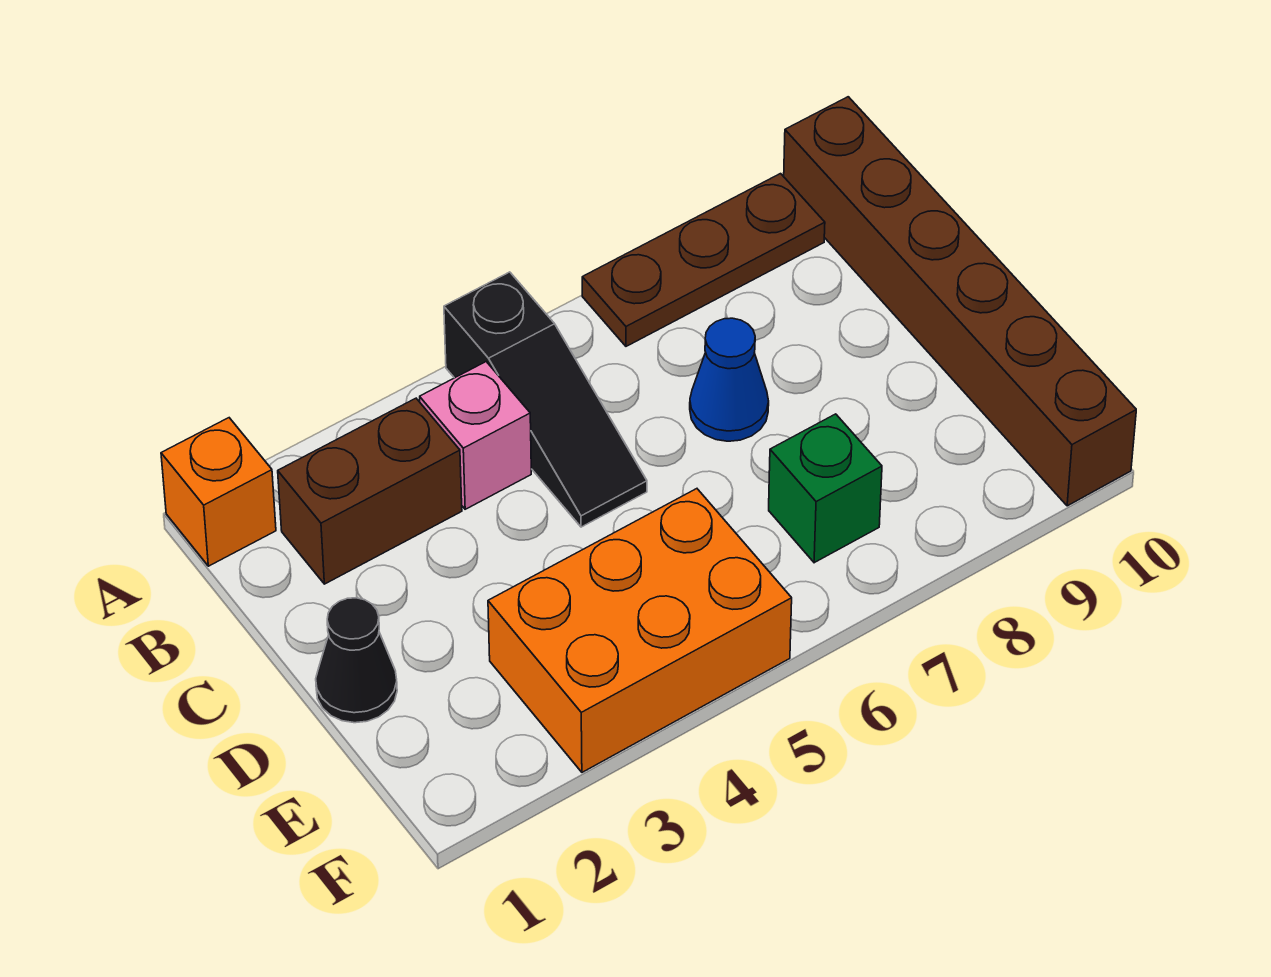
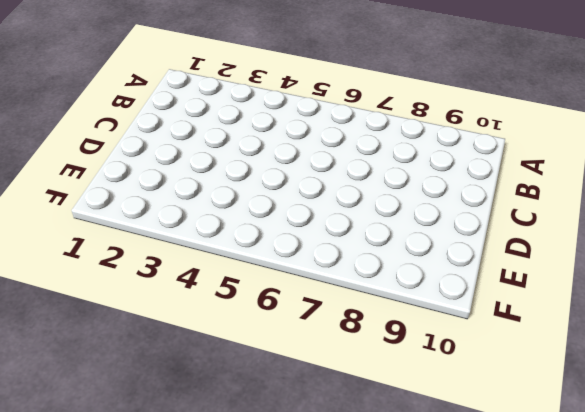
none -> orange brick A1 level 1
none -> black slope A5:C5 level 1 top A

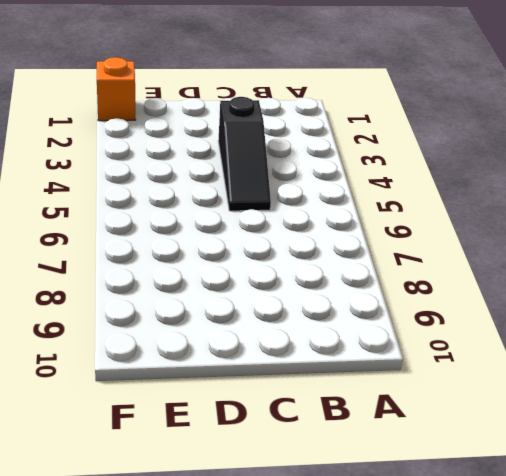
black slope C3:C5 level 1 top 3 -> black slope A5:C5 level 1 top A
orange brick F1 level 1 -> orange brick A1 level 1
none -> brown plate A7:A9 level 1
none -> brown brick A10:F10 level 1

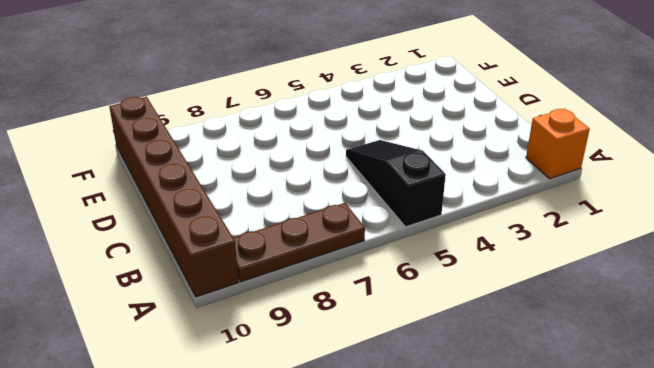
none -> brown brick B2:B3 level 1
none -> pink brick B4 level 1

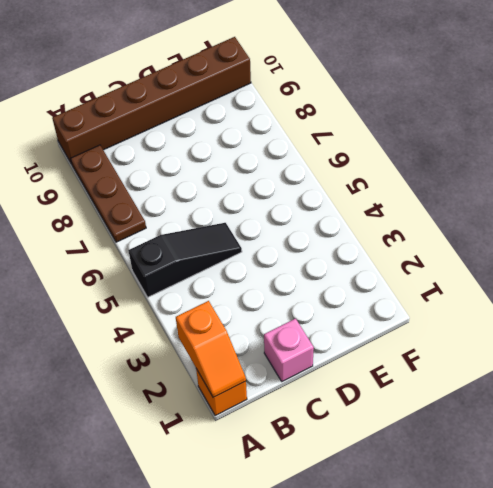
orange slope A1:A2 level 2 top 2 -> none
pink brick C1 level 1 -> pink brick B4 level 1
none -> brown brick B2:B3 level 1
none -> blue cone C7 level 1

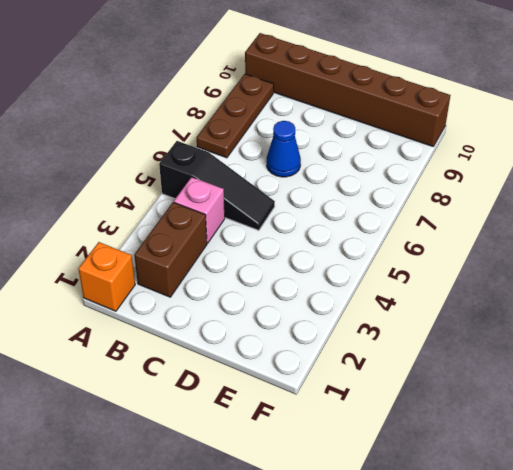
none -> black cone D1 level 1
none -> orange brick E3:F5 level 1

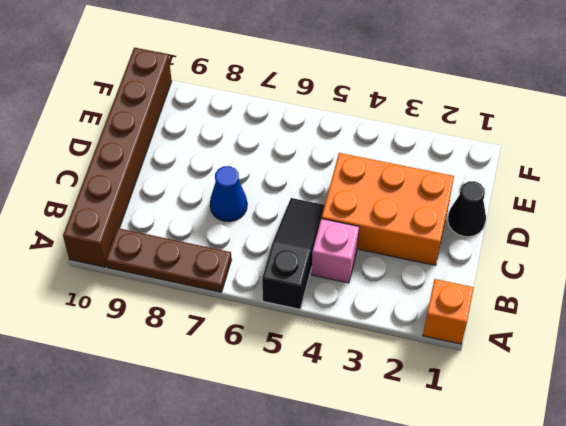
orange brick C2:D4 level 1 -> orange brick E3:F5 level 1
none -> brown brick B2:B3 level 1
none -> green brick E7 level 1

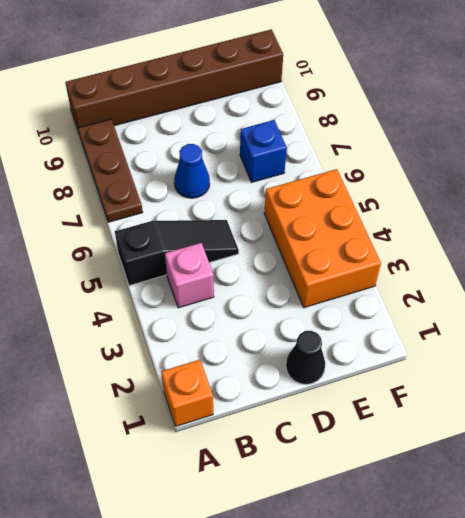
blue brick E7 level 1 -> green brick E7 level 1
none -> brown brick B2:B3 level 1

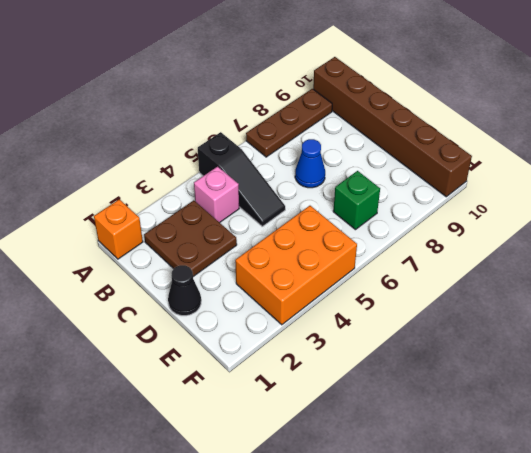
brown plate B2:C3 level 1 -> brown brick B2:B3 level 1

